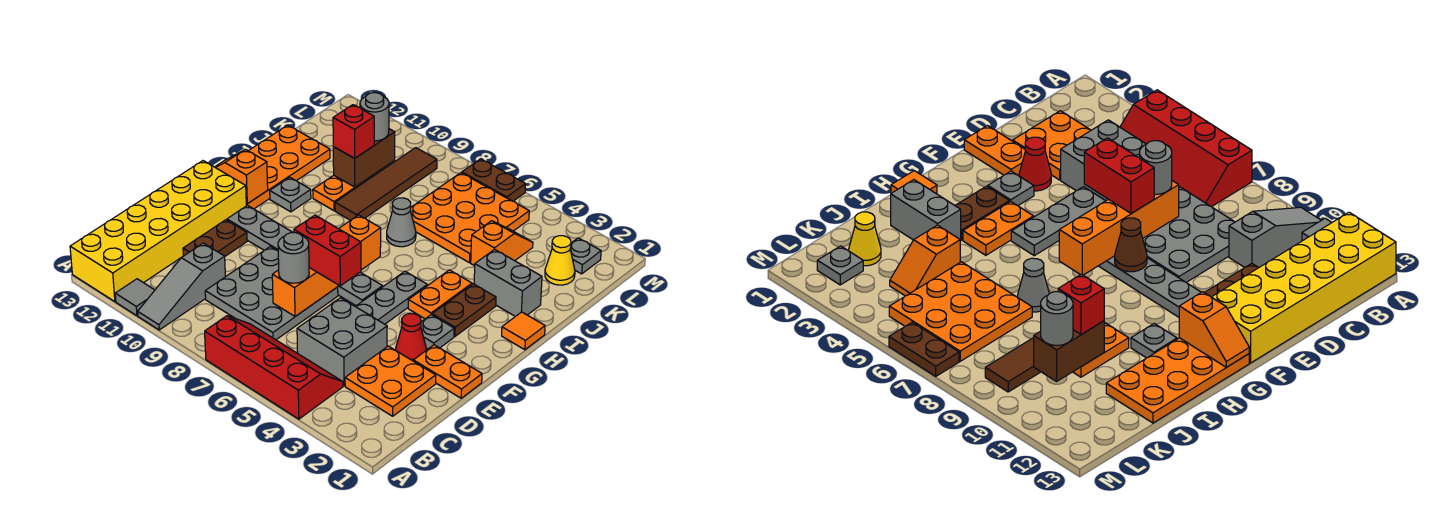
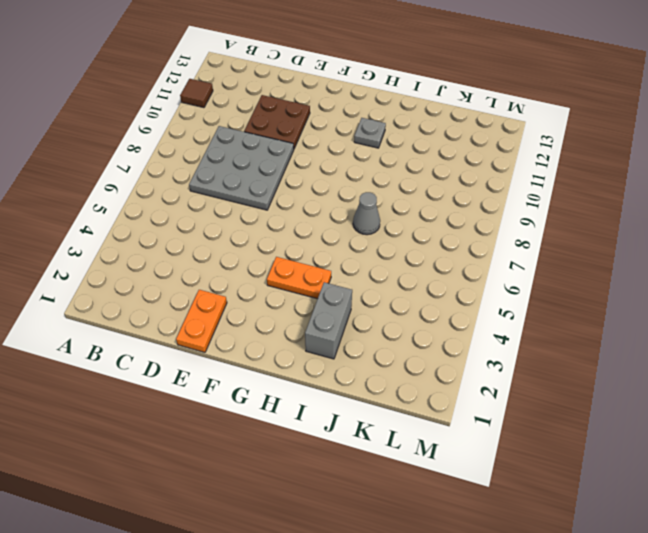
brown tile A11 level 1 -> grey tile A11 level 1
brown plate D10:E11 level 1 -> brown plate D11:E11 level 1
none -> red slope A4:B7 level 1 top A
none -> grey slope A10:C10 level 1 top C
none -> yellow brick A12:F13 level 1
none -> orange plate C2:D3 level 1

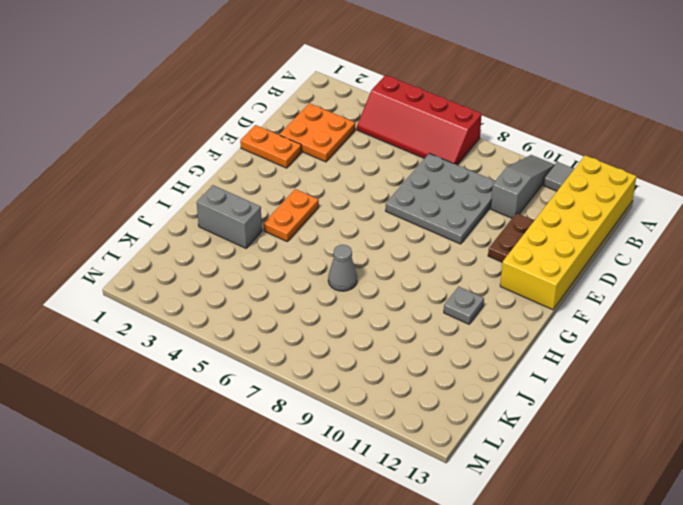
none -> grey brick C4:D5 level 1
none -> red cone E3 level 1
none -> grey plate E5:G5 level 1
none -> grey plate F3 level 1

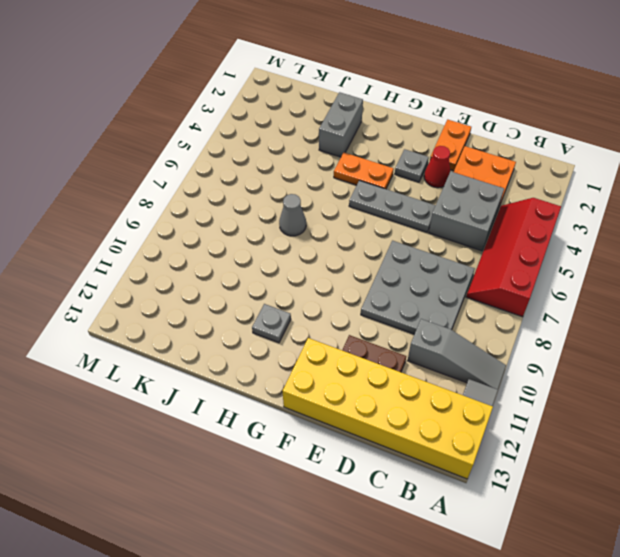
none -> grey plate F6:F11 level 1
none -> brown plate G3:H3 level 1
none -> orange plate G12:J13 level 1
none -> orange tile H1 level 1

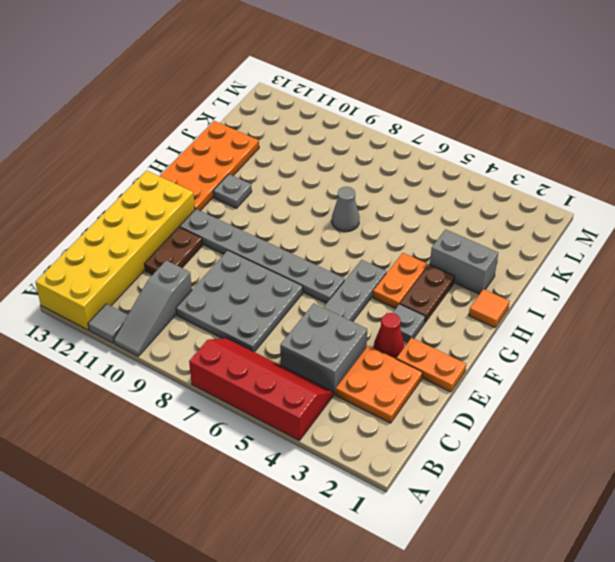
none -> brown tile I9:L9 level 1
none -> orange plate I10:J10 level 1
none -> orange slope J4:K4 level 1 top J
none -> orange plate J5:L7 level 1

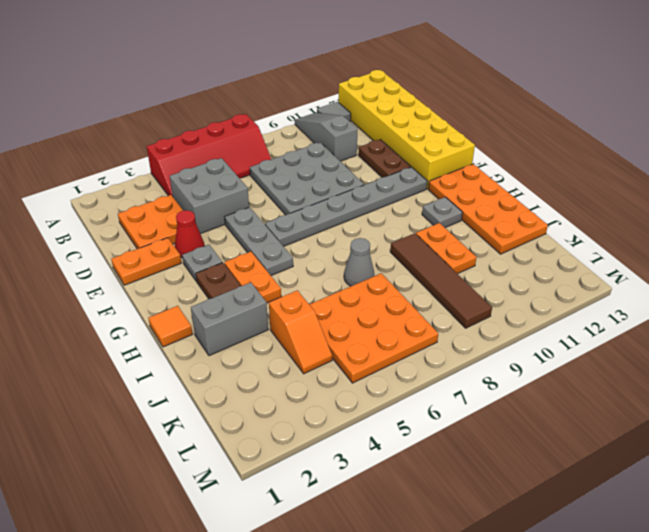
none -> yellow cone K2 level 1
none -> grey plate L2 level 1
none -> brown plate M6:M7 level 1
none -> orange brick D7:G7 level 2

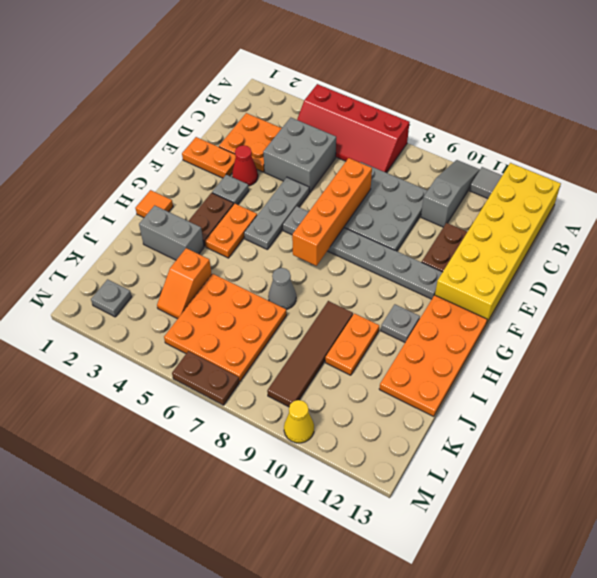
yellow cone M10 level 1 -> yellow cone K2 level 1
none -> brown cone F8 level 2
none -> orange slope G12:G13 level 2 top 12
none -> brown brick J10:K10 level 2
none -> grey round brick D7 level 3

